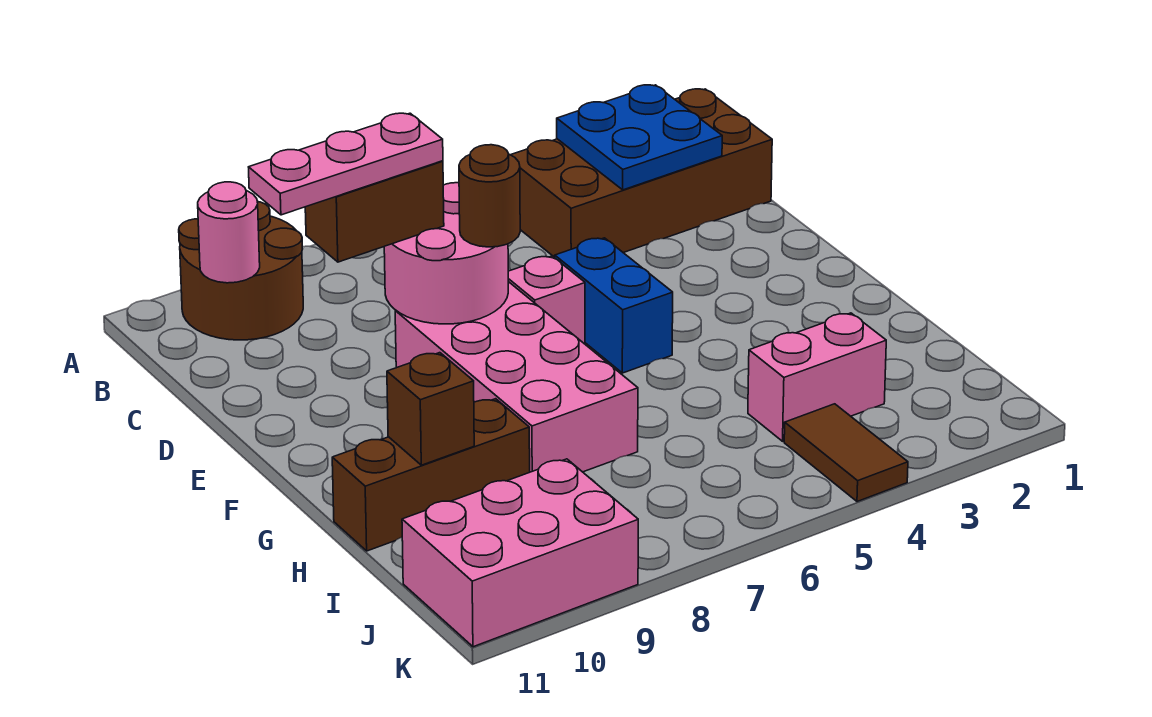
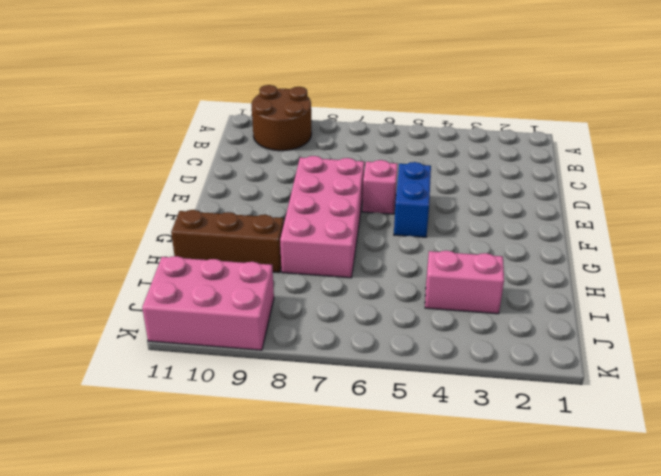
none -> brown brick B1:C4 level 1
none -> brown tile J4:K4 level 1
none -> blue plate B2:C3 level 2

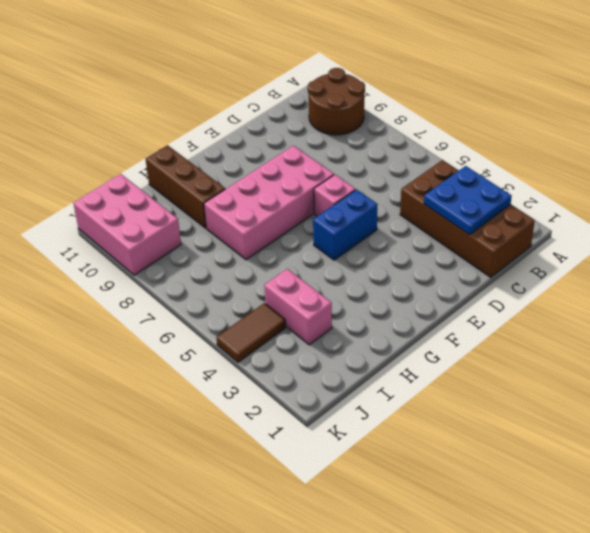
none -> pink round brick B10 level 2
none -> pink round brick D7:E8 level 2
none -> brown brick H10 level 2

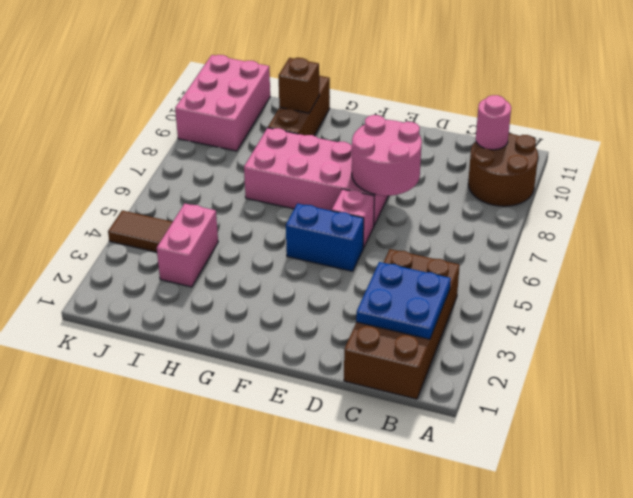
none -> brown brick D8:D9 level 3
none -> brown round brick E7 level 3
none -> pink plate D8:D10 level 4

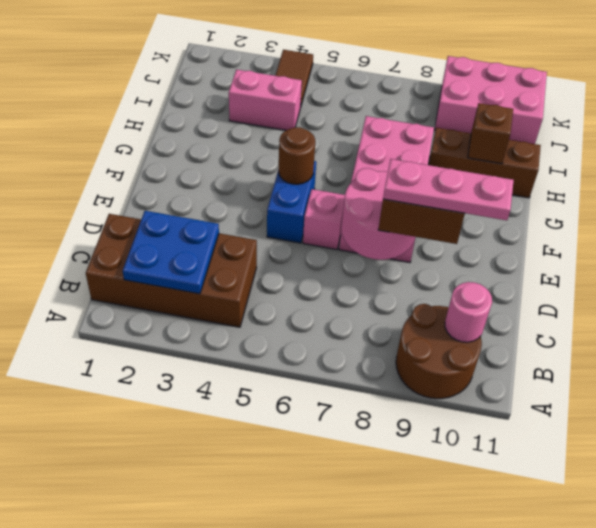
brown round brick F5 level 2 -> brown round brick E7 level 3

